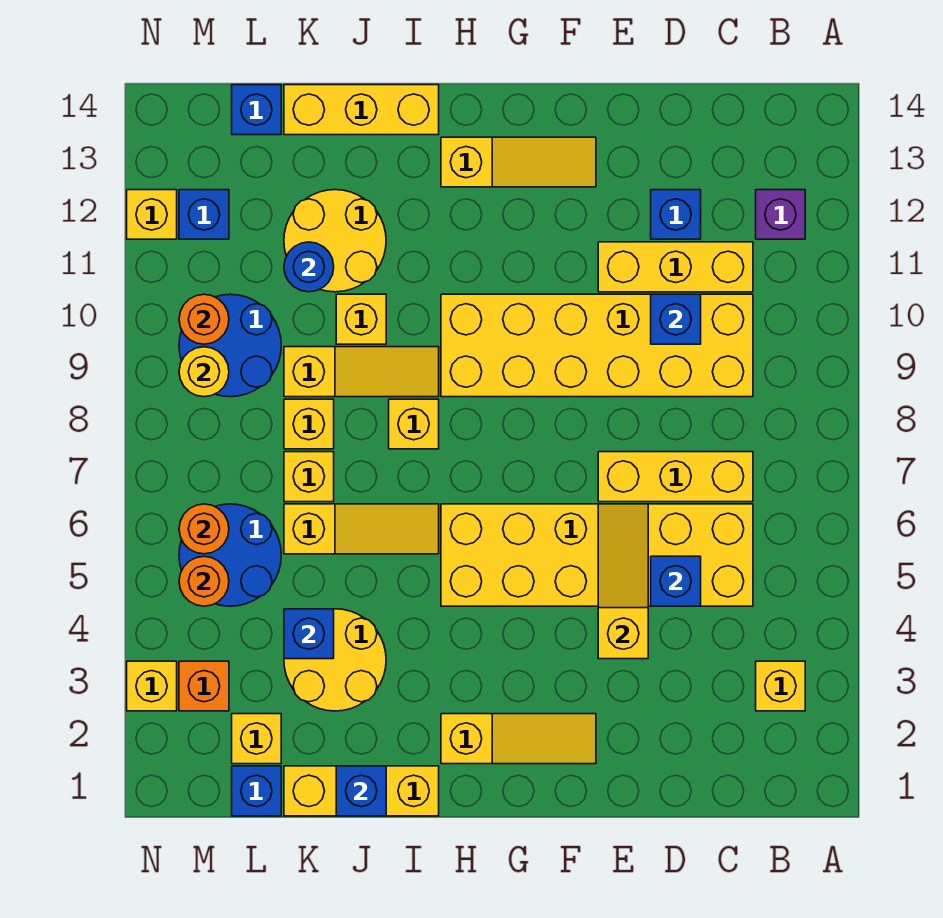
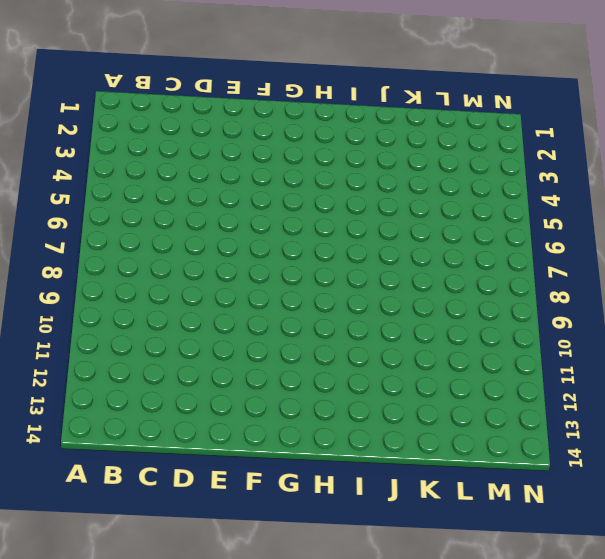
none -> yellow brick B3 level 1
none -> purple brick B12 level 1
none -> yellow brick C5:H6 level 1
none -> yellow brick C7:E7 level 1

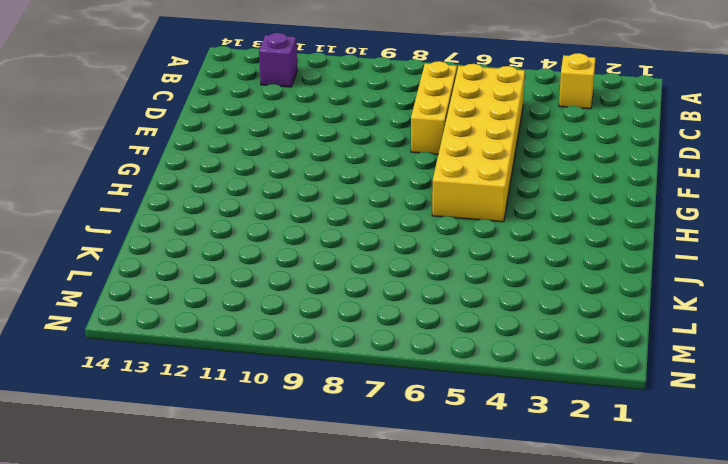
none -> yellow brick C9:H10 level 1
none -> yellow brick C11:E11 level 1
none -> blue brick D12 level 1
none -> yellow slope F2:H2 level 1 top H

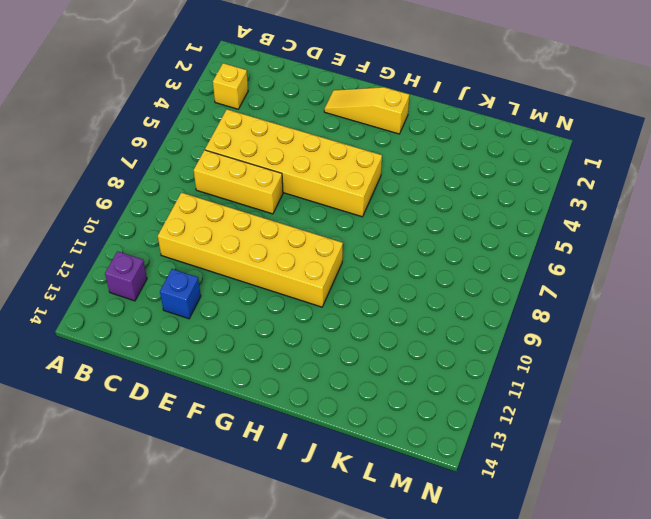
none -> yellow brick C11:E11 level 1
none -> yellow slope F13:H13 level 1 top H
none -> yellow brick I1:K1 level 1
none -> yellow slope I6:K6 level 1 top K

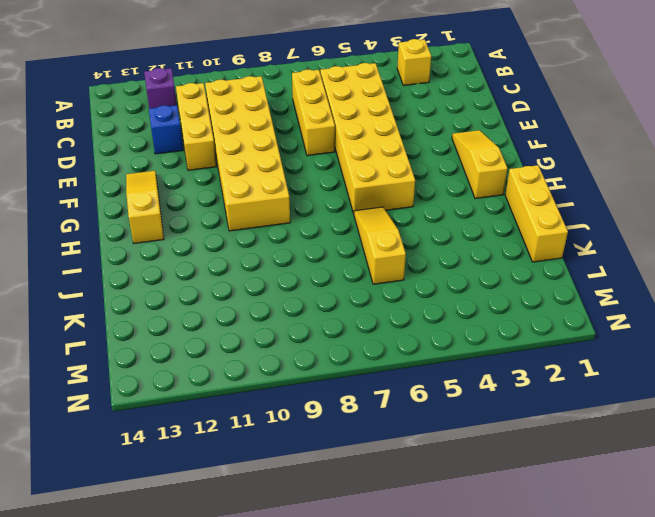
none -> yellow brick I8 level 1
none -> yellow slope I9:K9 level 1 top K
none -> yellow brick I14:K14 level 1
none -> yellow round brick J3:K4 level 1

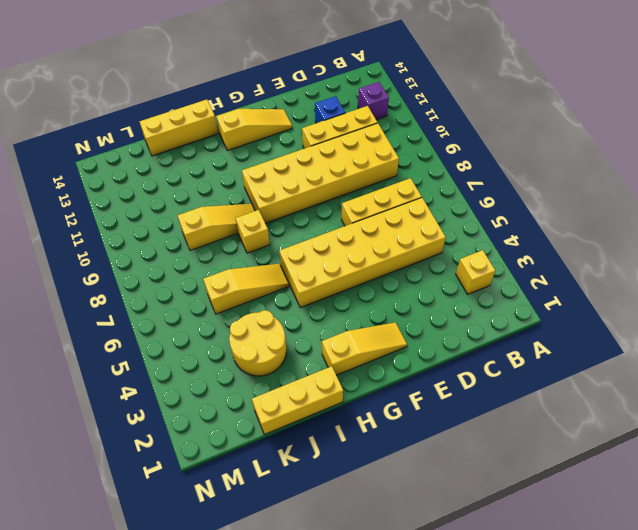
none -> yellow brick J10 level 1
none -> yellow round brick J11:K12 level 1
none -> yellow brick K7 level 1
none -> yellow brick K8 level 1

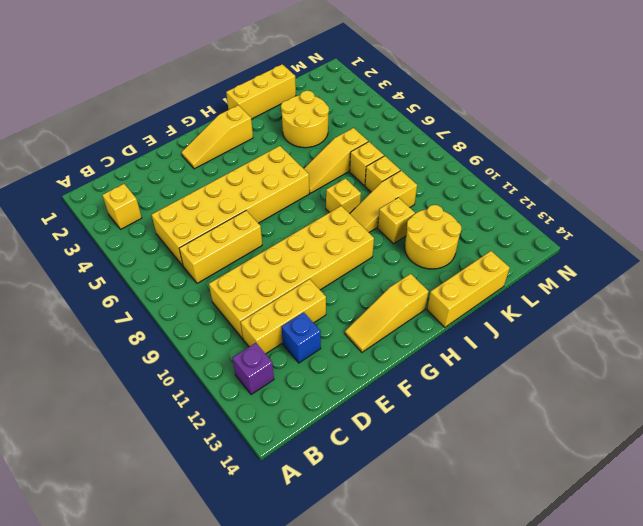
none -> blue brick L1 level 1
none -> yellow brick L2 level 1
none -> blue round brick L5:M6 level 1
none -> blue round brick L9:M10 level 1

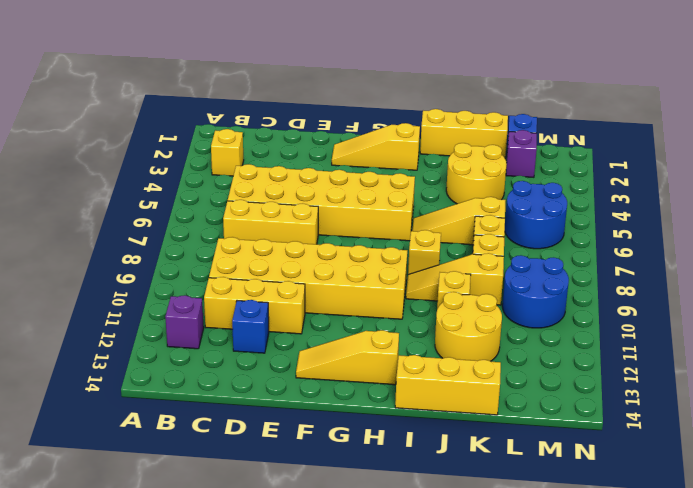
purple brick L2 level 1 -> yellow brick L2 level 1
none -> blue brick L14 level 1
none -> orange brick M3 level 1
none -> blue brick M12 level 1
none -> yellow brick N3 level 1

